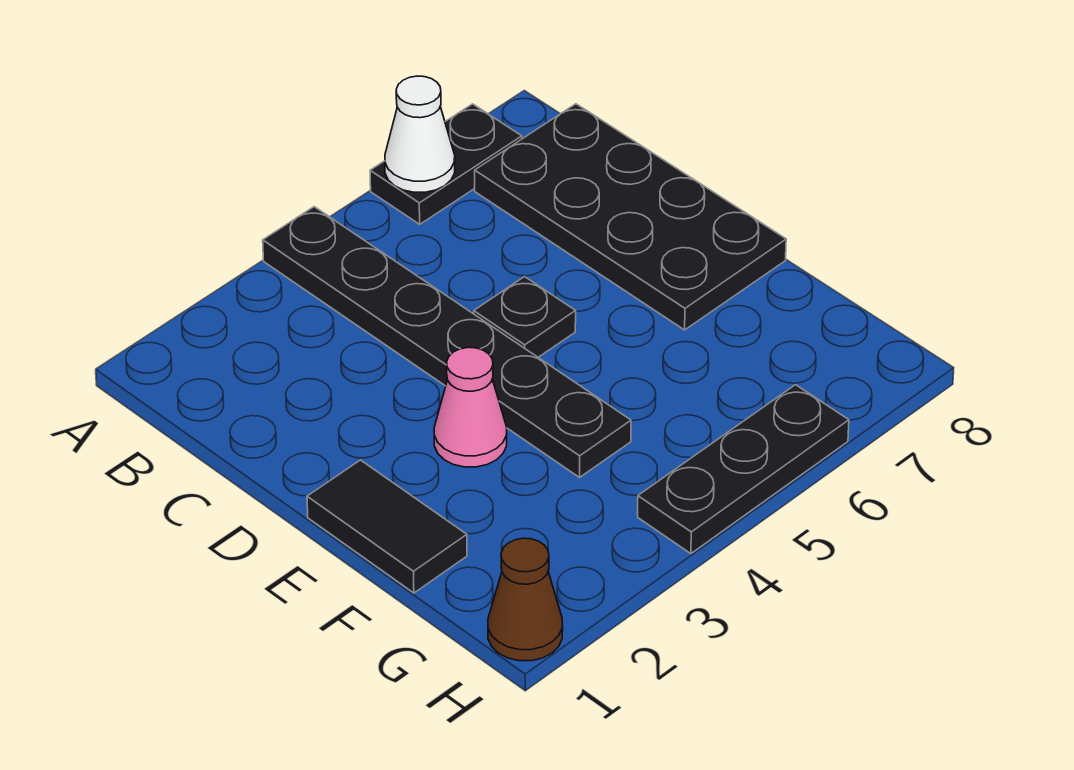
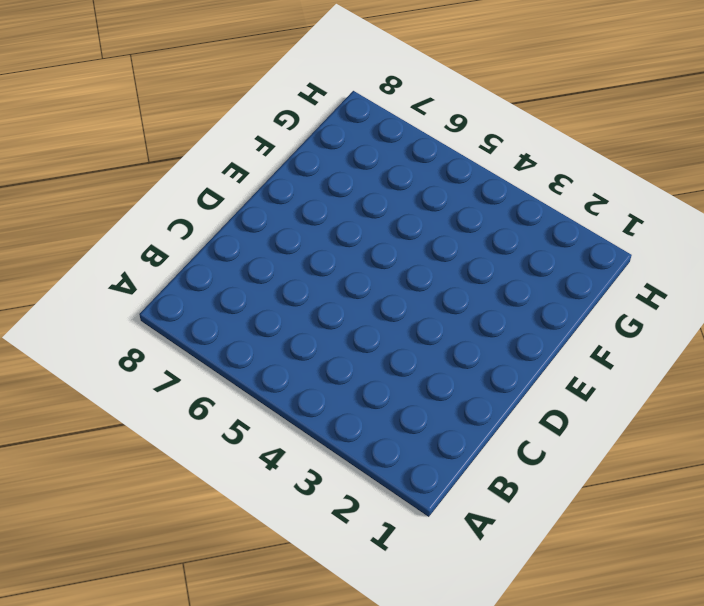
none -> black plate A4:F4 level 1
none -> black plate A6:A7 level 1

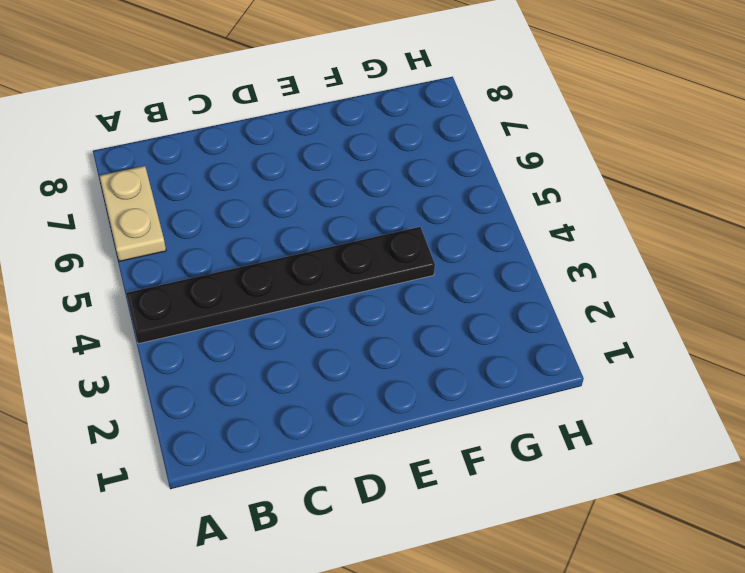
tan plate A6:A7 level 1 -> black plate A6:A7 level 1
none -> black plate B7:E8 level 1
none -> black plate D5 level 1

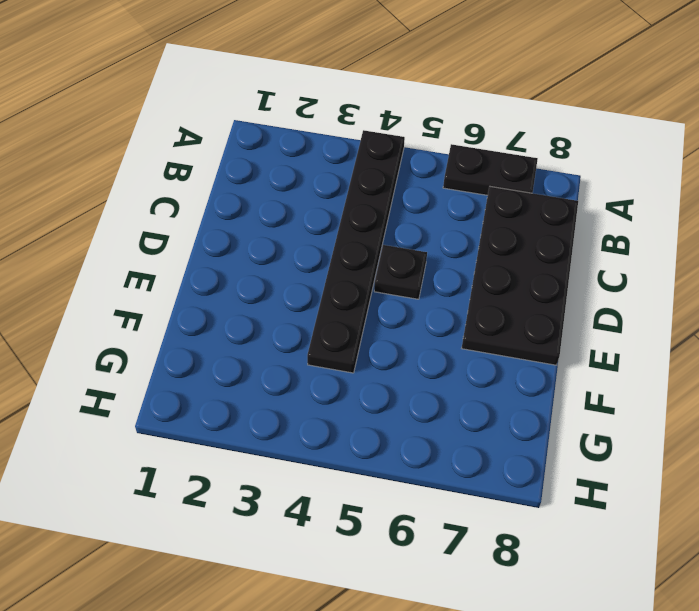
none -> black tile E1:F1 level 1
none -> pink cone E3 level 1

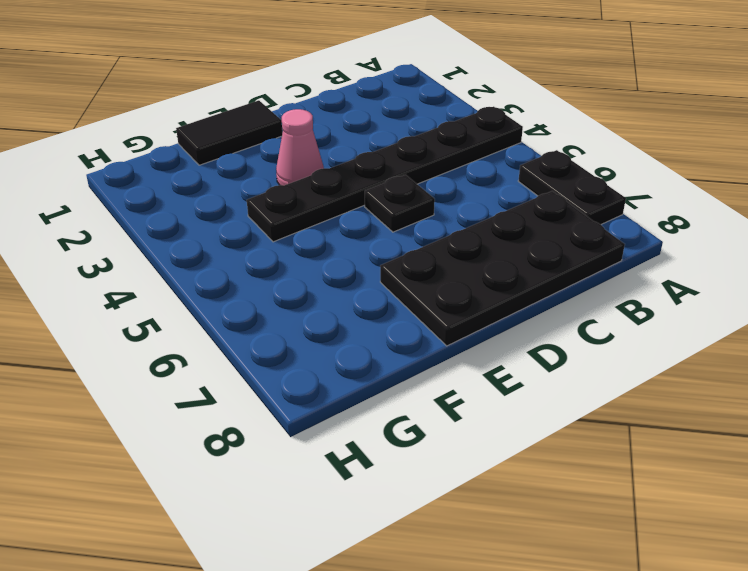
none -> brown cone H1 level 1
none -> black plate H4:H6 level 1

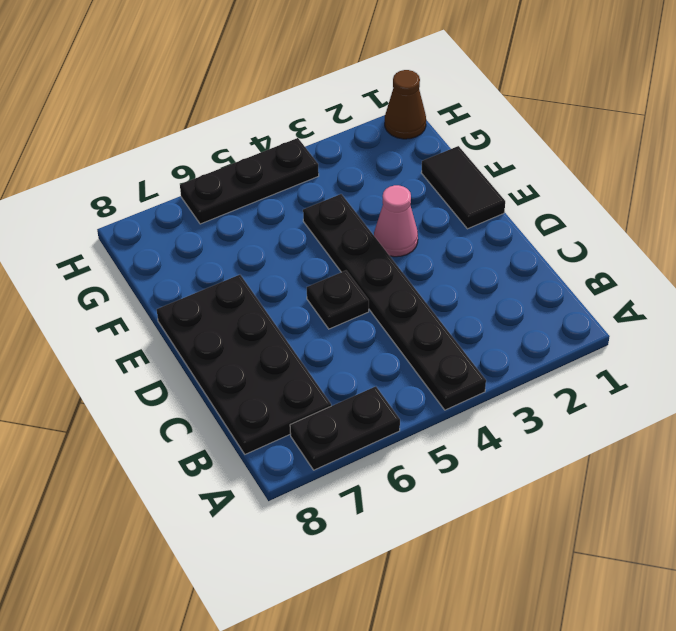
none -> white cone A6 level 2

